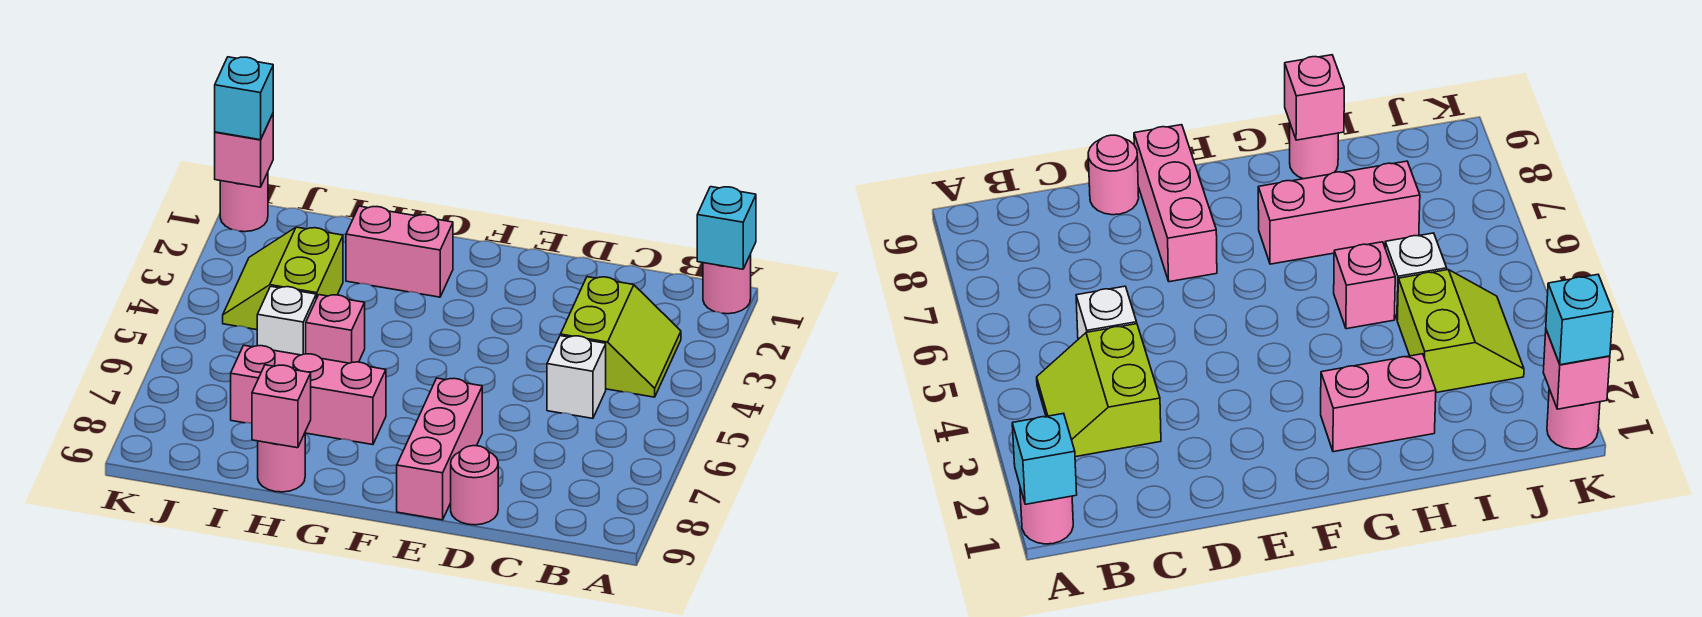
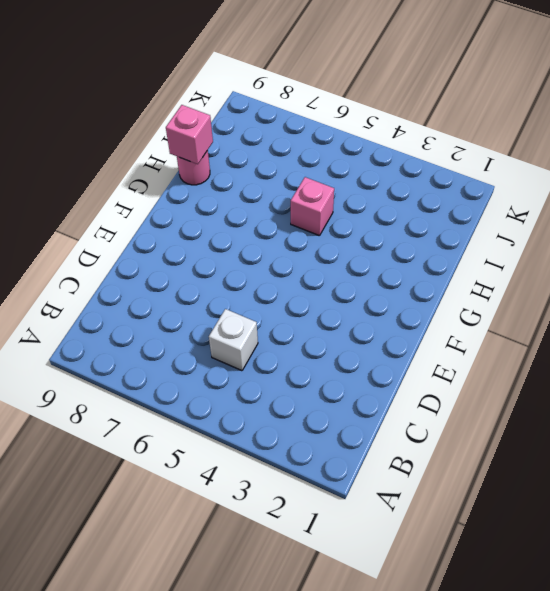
none -> pink round brick A1 level 1
none -> lime slope B3:C4 level 1 top C
none -> pink round brick D9 level 1

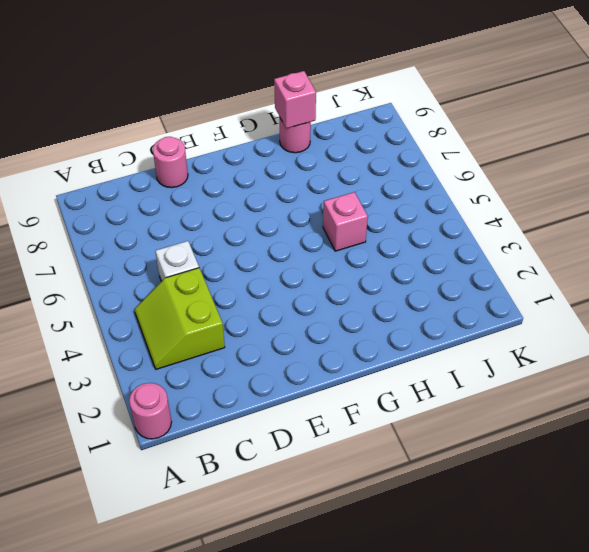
none -> pink brick E7:E9 level 1
none -> pink brick G2:H2 level 1
none -> pink brick G7:I7 level 1

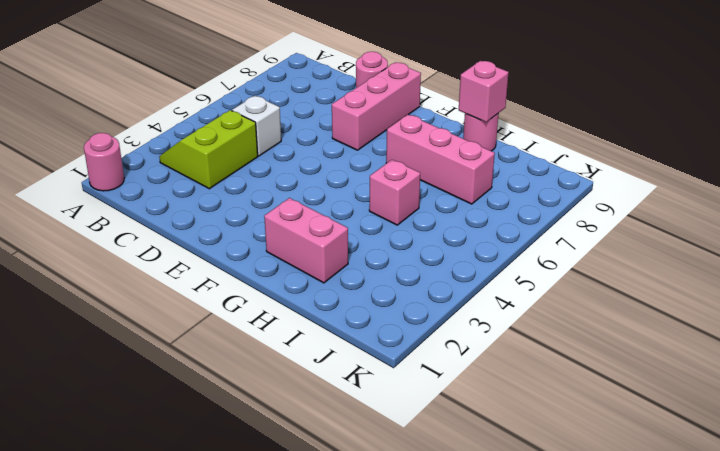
none -> lime slope I3:J4 level 1 top I
none -> white brick I5 level 1
none -> pink round brick K1 level 1

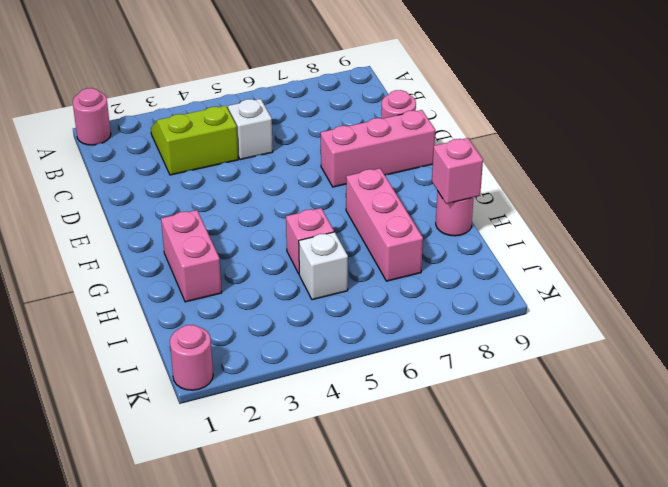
none -> lime slope I3:J4 level 1 top I
none -> cyan brick A1 level 2
none -> pink brick K1 level 2

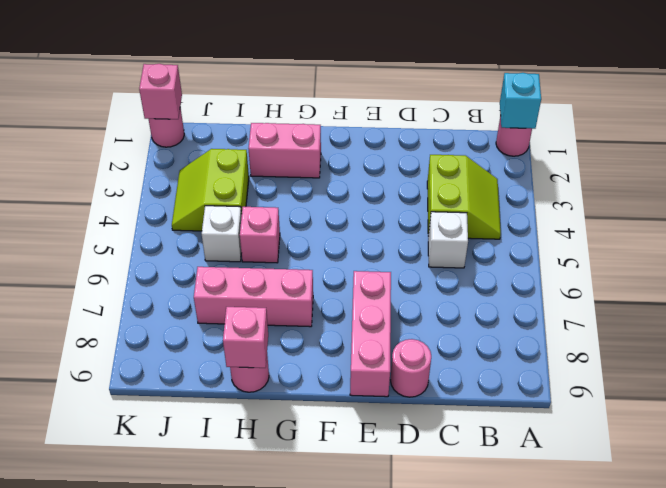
none -> cyan brick K1 level 3

